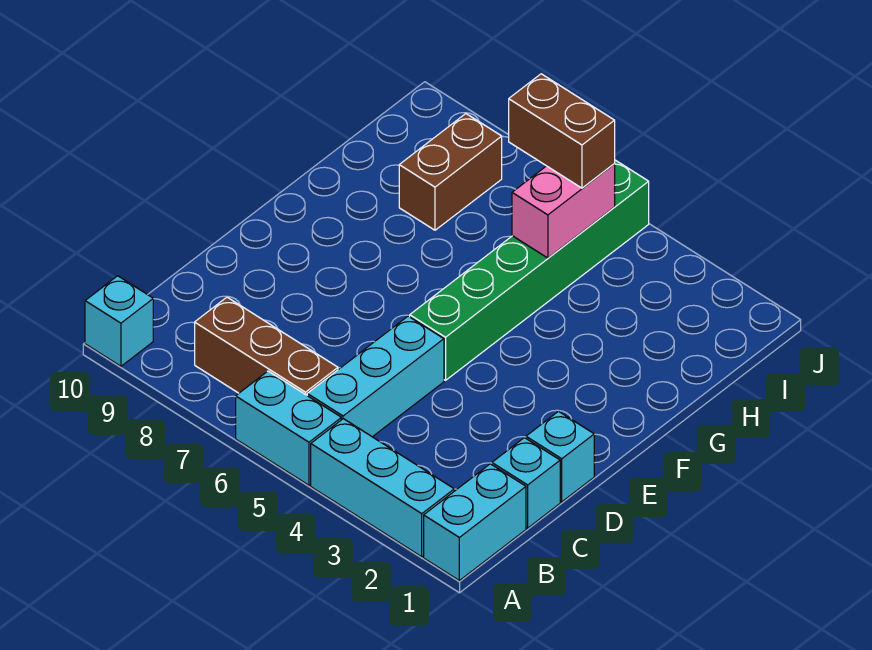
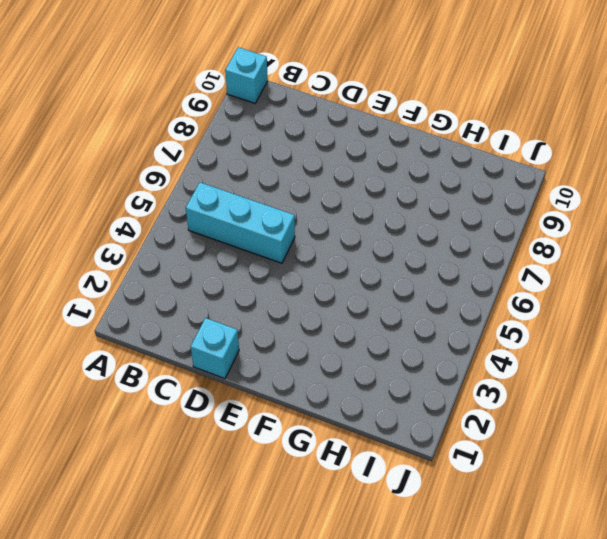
none -> cyan brick A1:B1 level 1
none -> cyan brick A2:A4 level 1
none -> cyan brick A5:A6 level 1

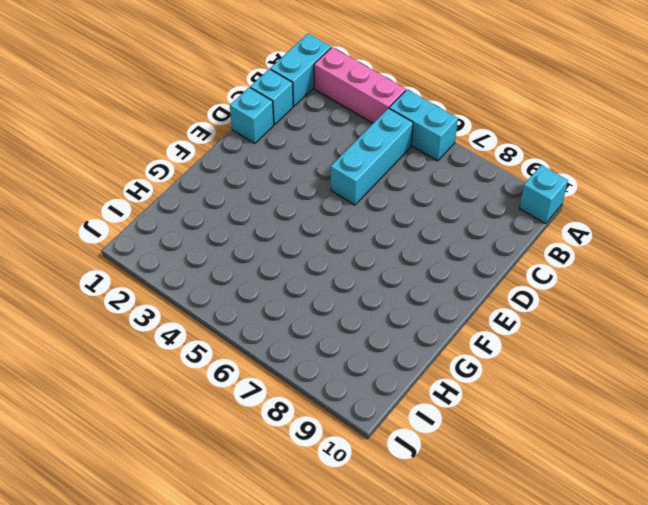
pink brick A2:A4 level 1 -> cyan brick A2:A4 level 1
none -> brown brick B6:B8 level 1
none -> green brick E5:J5 level 1
none -> brown brick H8:I8 level 1

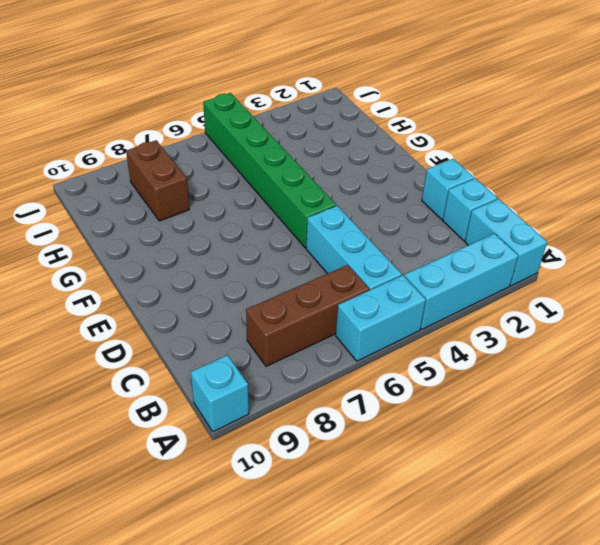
none -> pink brick H5:I5 level 2
none -> brown brick I5:I6 level 3

